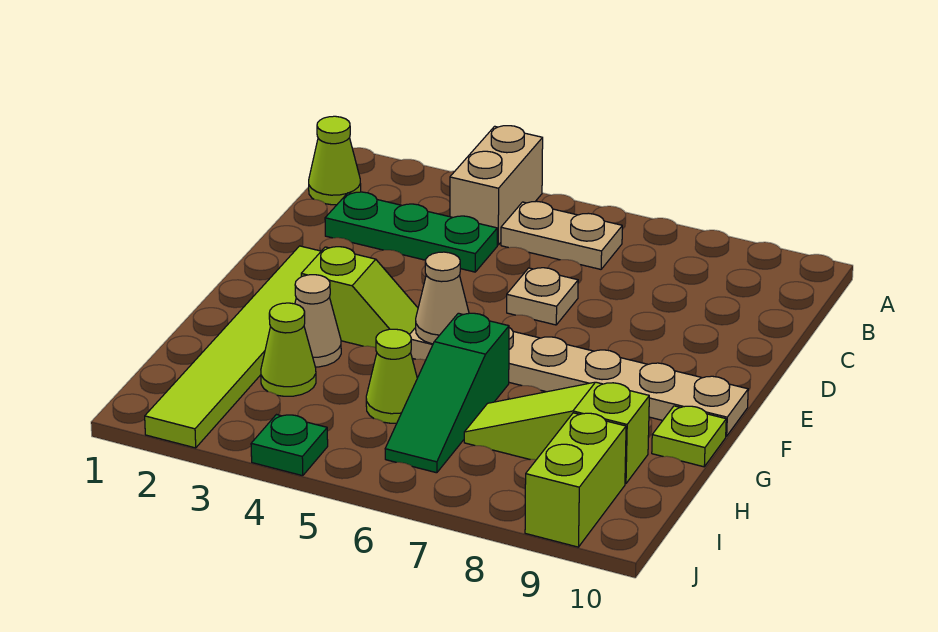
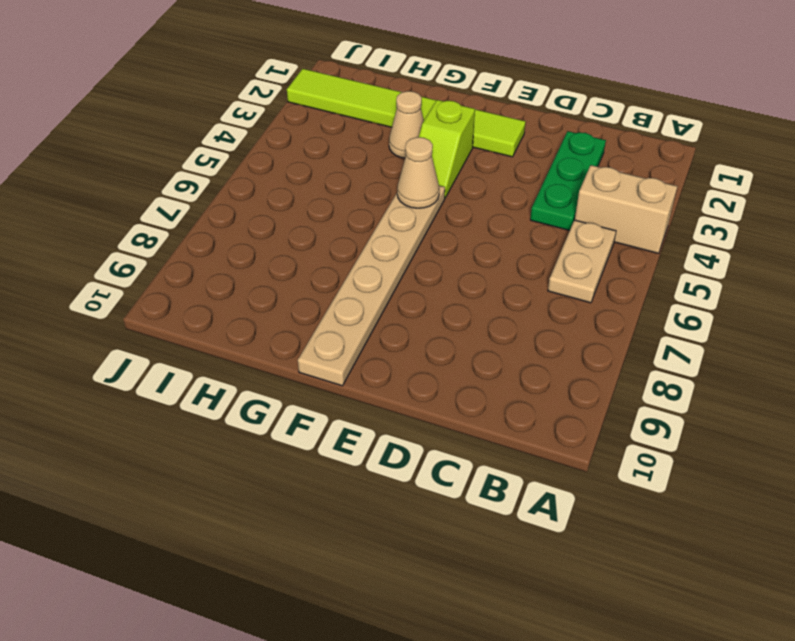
none -> lime cone B1 level 1
none -> tan plate D6 level 1
none -> green slope G6:I6 level 1 top G

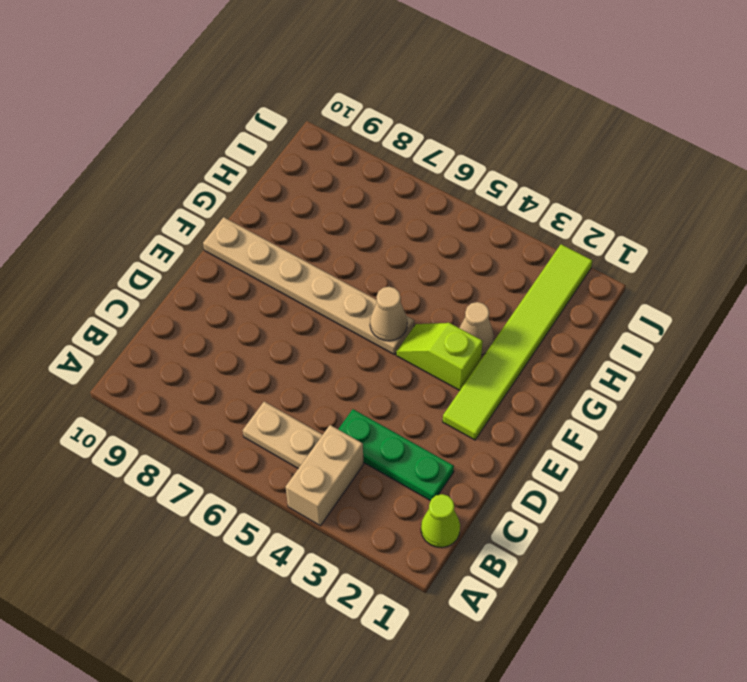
none -> tan plate D6 level 1
none -> green slope G6:I6 level 1 top G
none -> lime plate G10 level 1

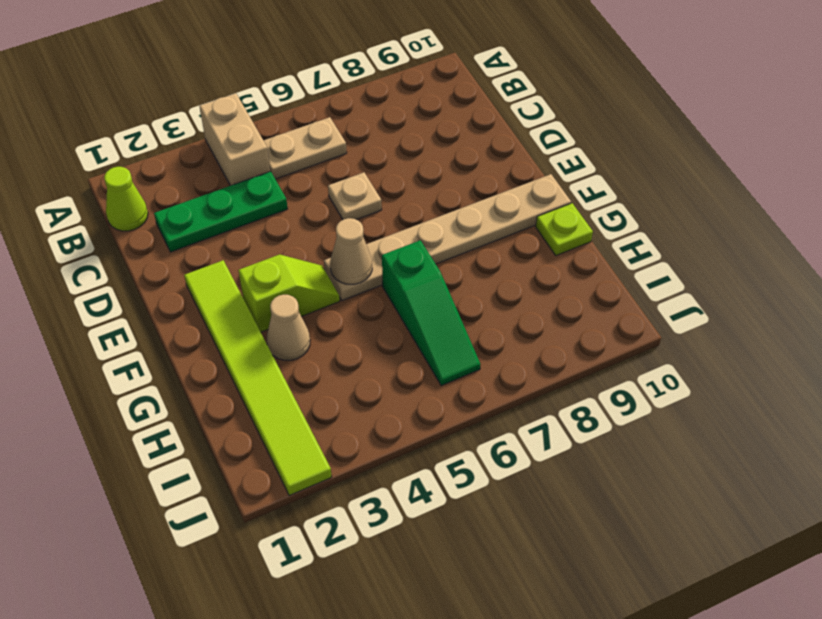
none -> lime cone H3 level 1
none -> lime cone H5 level 1
none -> lime slope H7:H9 level 1 top 9

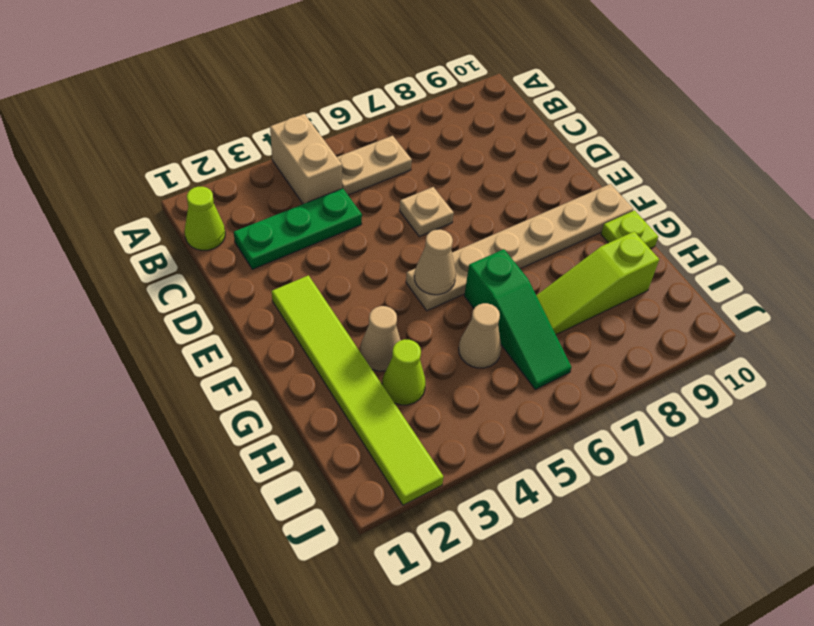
tan cone H5 level 1 -> lime cone H5 level 1
none -> lime slope F3:F4 level 1 top 3
none -> lime brick I9:J9 level 1
none -> green plate J4 level 1

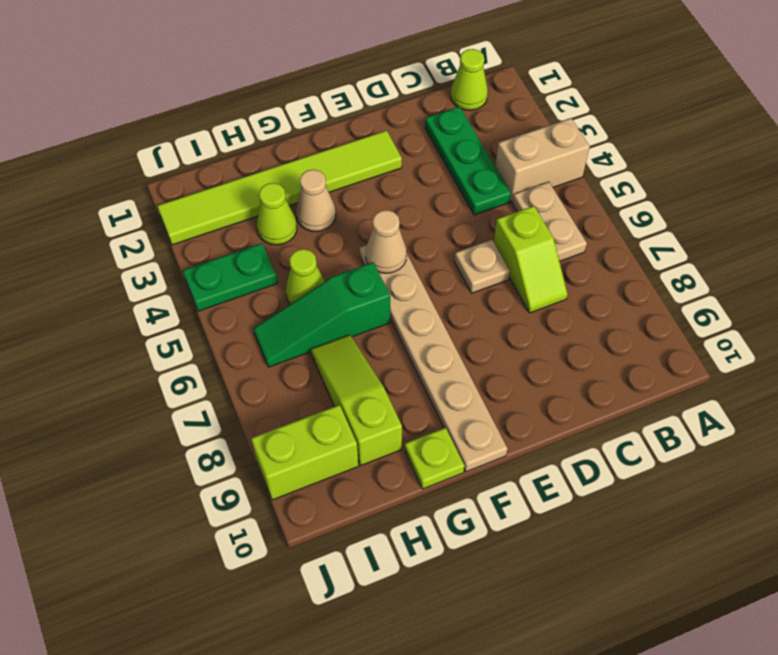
lime slope C6:C7 level 1 top 6 -> lime slope F3:F4 level 1 top 3
green plate I4:J4 level 1 -> green plate J4 level 1

